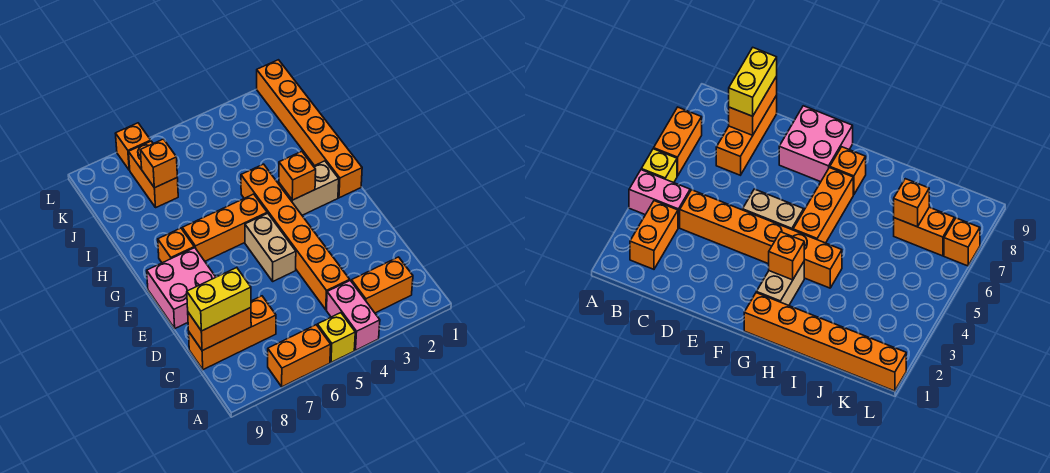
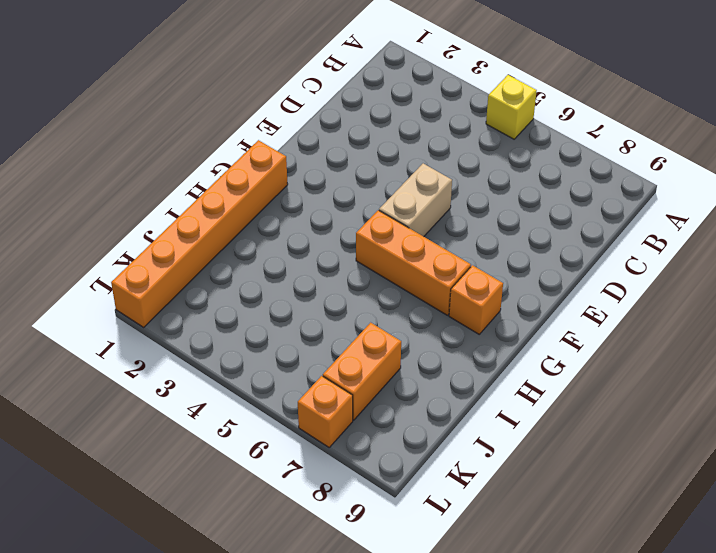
none -> pink brick A4:B4 level 1
none -> orange brick A6:A7 level 1
none -> orange brick B2:B3 level 1

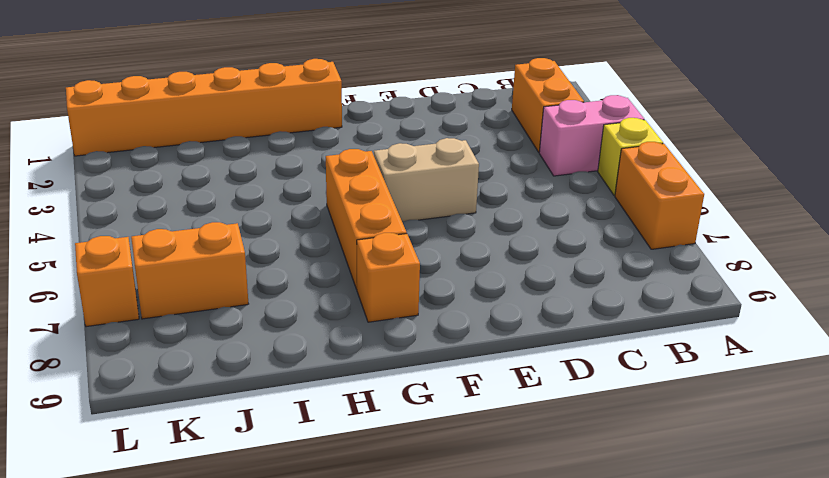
none -> orange brick C4:H4 level 1
none -> orange brick C7:C9 level 1
none -> pink brick E8:F9 level 1

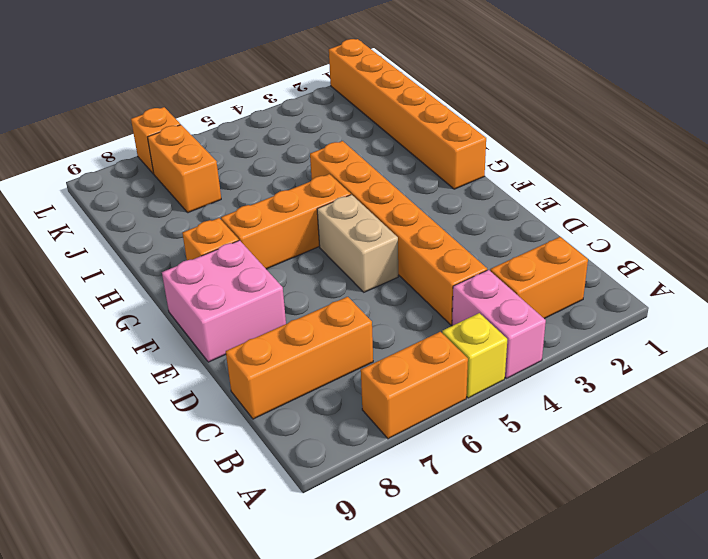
none -> tan brick G2:G3 level 1
none -> orange brick C8:C9 level 2
none -> orange brick G3 level 2

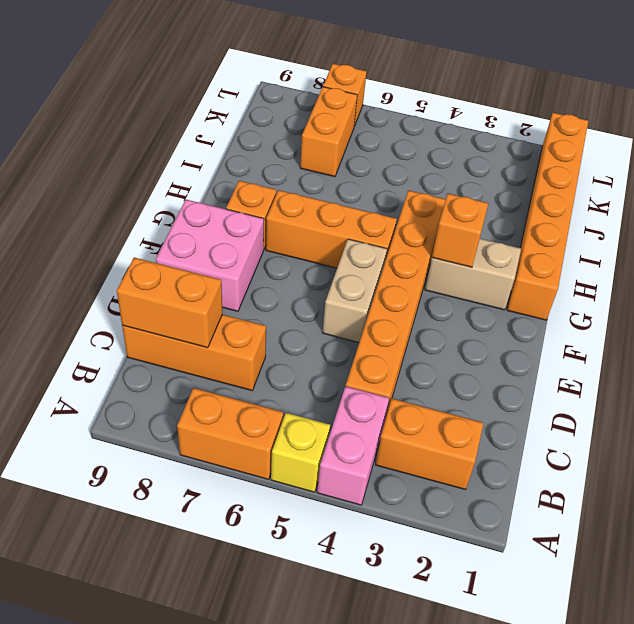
none -> orange brick J7 level 2
none -> yellow brick C8:C9 level 3

